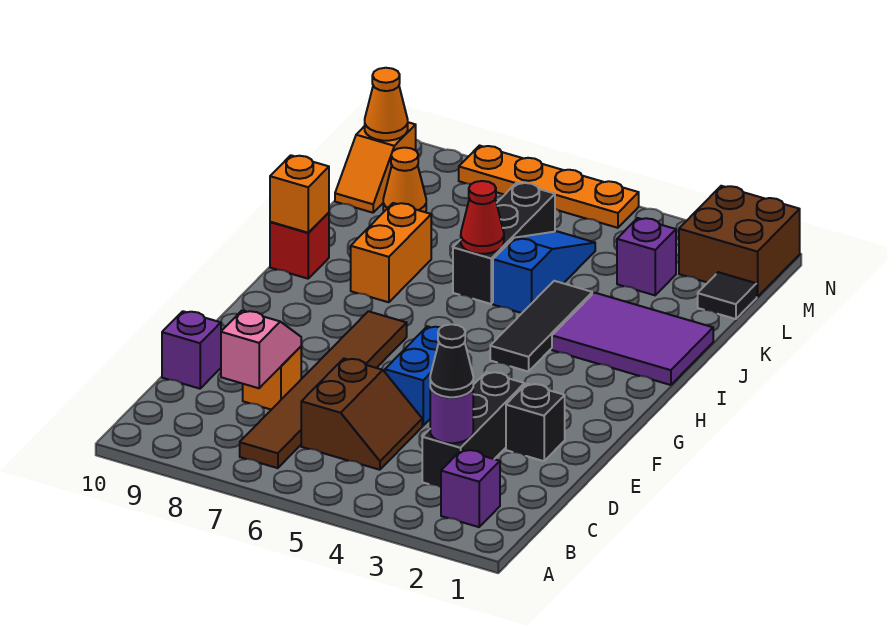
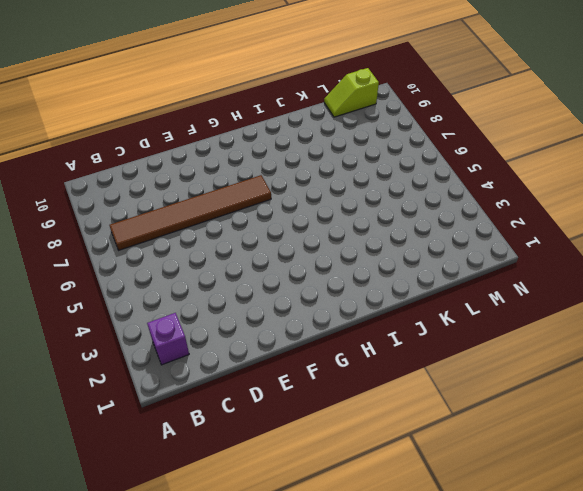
lime slope L10:M10 level 1 top M -> orange slope L10:M10 level 1 top M
none -> black brick C3:E3 level 1
none -> brown slope C5:D6 level 1 top 6
none -> orange brick D8 level 1

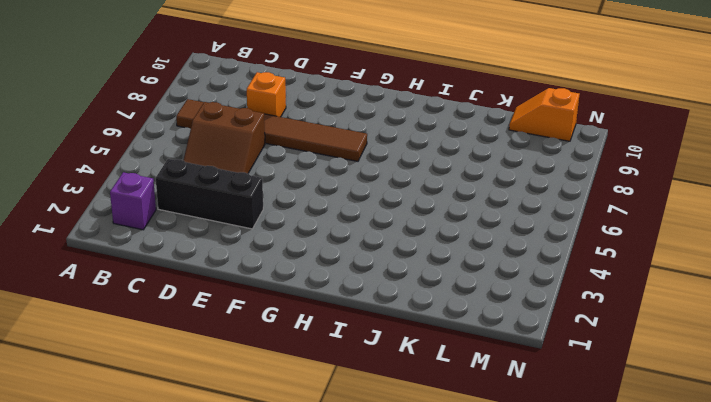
none -> purple brick D10 level 1
none -> black brick E2 level 1
none -> blue brick E5:F5 level 1

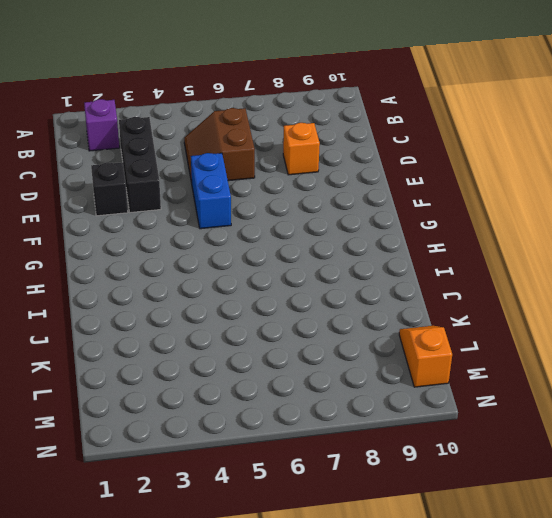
none -> brown tile B7:G7 level 1
none -> purple brick D10 level 1
none -> black tile H4:J4 level 1

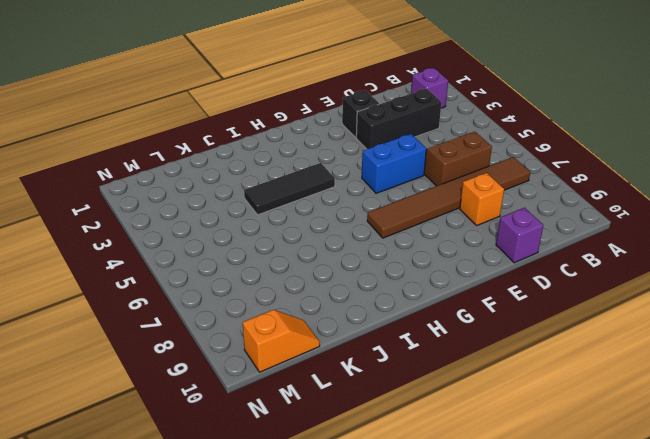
none -> purple tile I1:J3 level 1
none -> orange brick I8:J8 level 1
none -> red brick I10 level 1

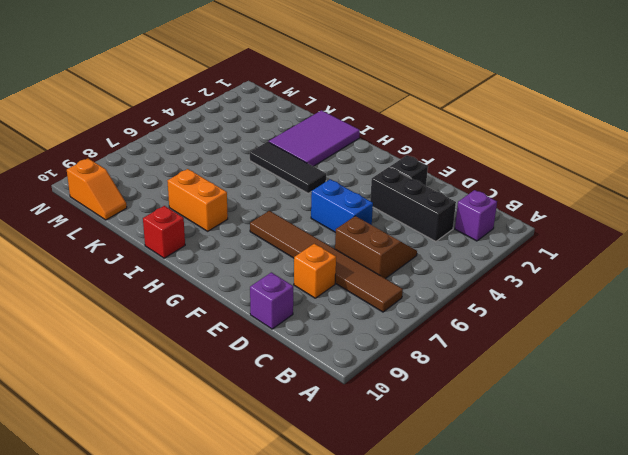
none -> blue slope J5:L5 level 1 top J
none -> black brick J6:L6 level 1
none -> black tile L1 level 1

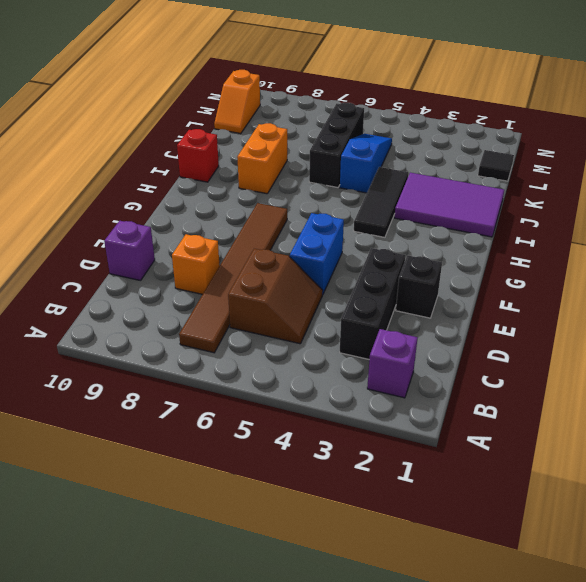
none -> purple brick L3 level 1
none -> orange cone L9 level 1
none -> brown brick M1:N2 level 1

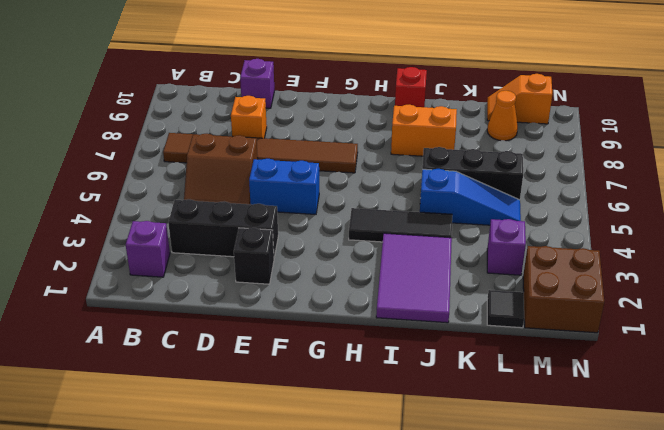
none -> orange plate N5:N8 level 1
none -> purple round brick C3 level 2
none -> pink slope C8:D8 level 2 top C

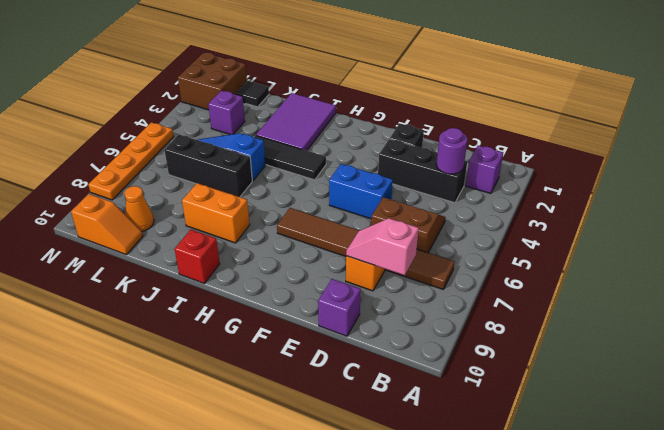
none -> orange brick I10 level 2
none -> red cone J6 level 2
none -> orange cone M10 level 2

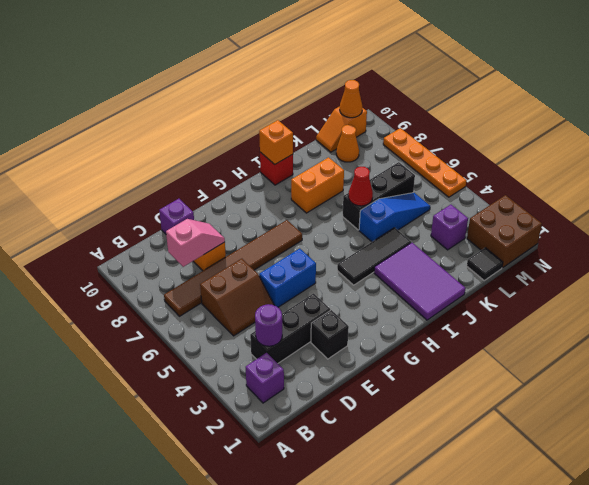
none -> black cone C3 level 3

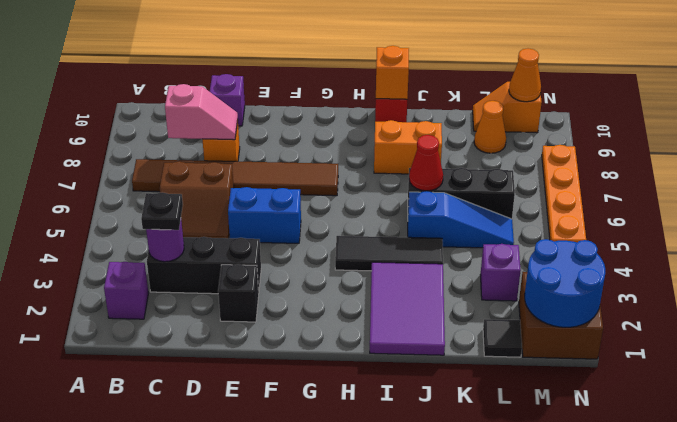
black plate C3 level 3 -> black cone C3 level 3
blue round brick M1:N2 level 2 -> none

